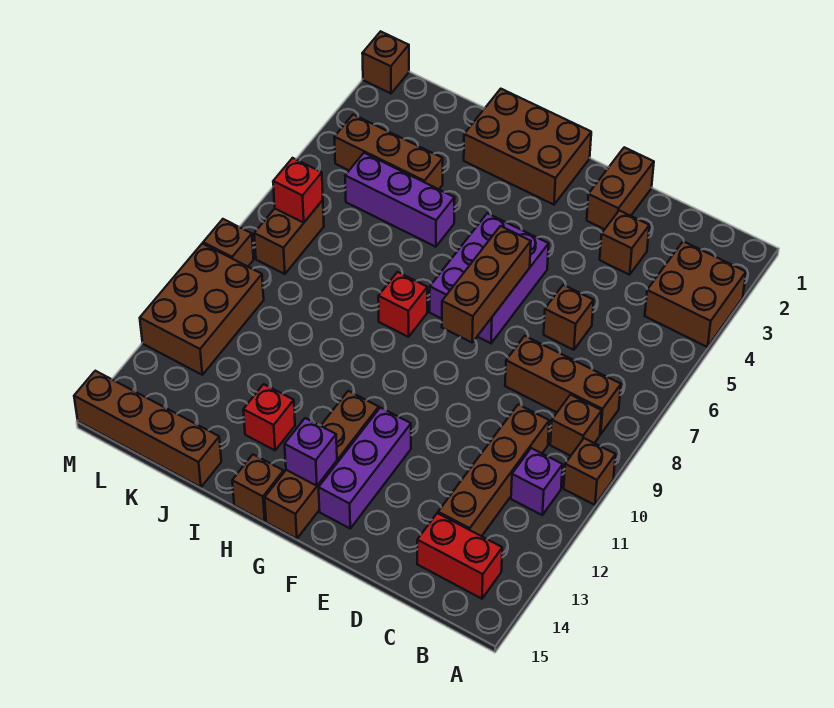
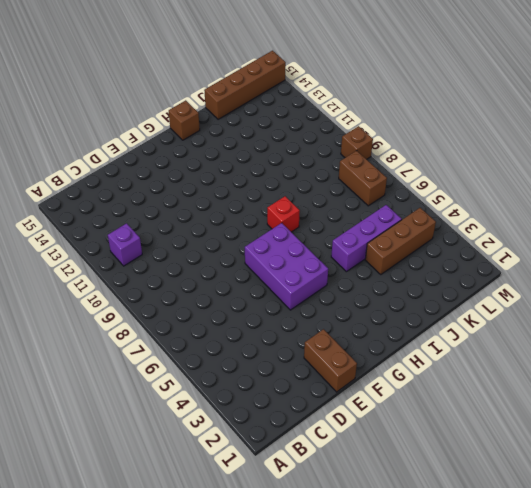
none -> brown brick A3:B4 level 1
none -> brown brick A10 level 1
none -> brown brick B8:D8 level 1

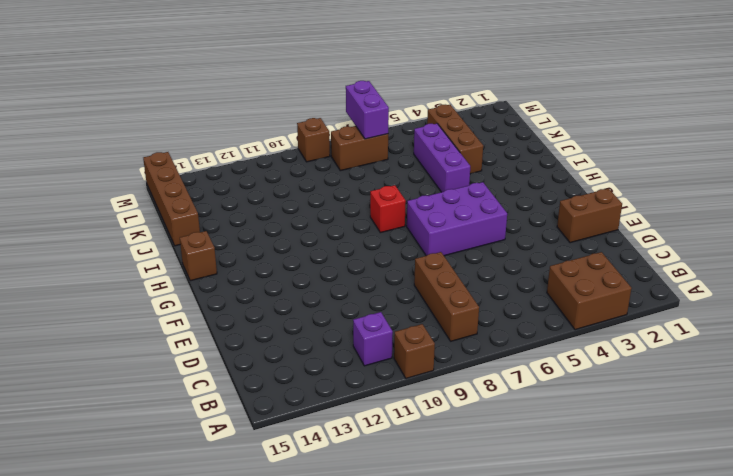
purple brick L7:M7 level 2 -> red brick L7 level 2
none -> brown brick B9 level 1
none -> red brick B14:C14 level 1
none -> brown brick C10:C13 level 1

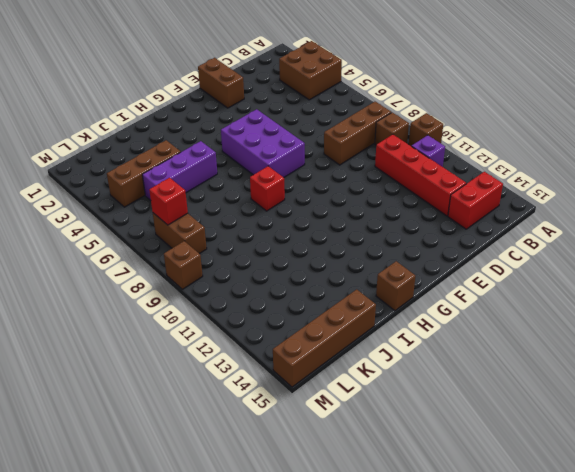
red brick C10:C13 level 1 -> brown brick C10:C13 level 1
none -> brown brick D3 level 1
none -> brown brick D6 level 1
none -> purple brick F12:F14 level 1

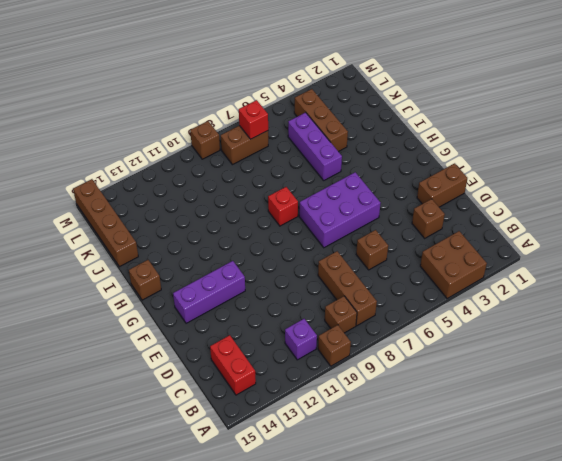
none -> brown brick C10:C13 level 1
none -> brown brick G1:I2 level 1
none -> brown brick G12:G15 level 1

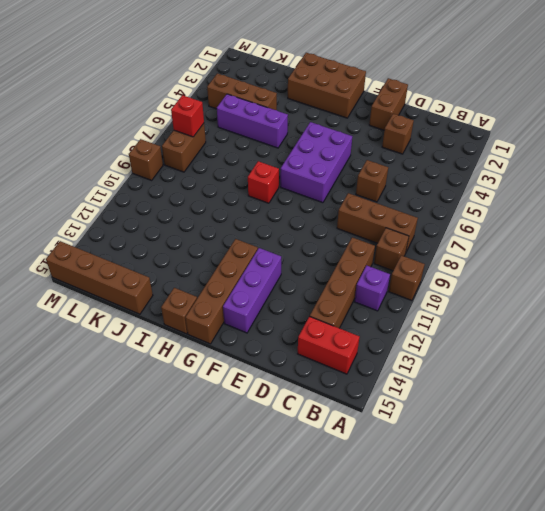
none -> brown brick A3:B4 level 1
none -> red brick I13 level 1
none -> brown brick L10:M12 level 1

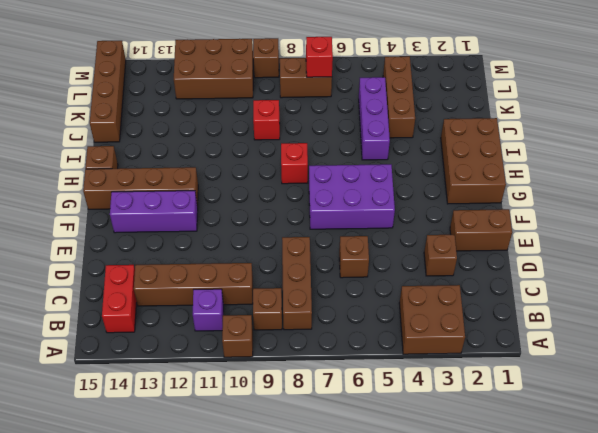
red brick J9 level 1 -> red brick I13 level 1
none -> brown brick M1 level 1
none -> brown brick F6:F8 level 2
none -> purple brick G14 level 2

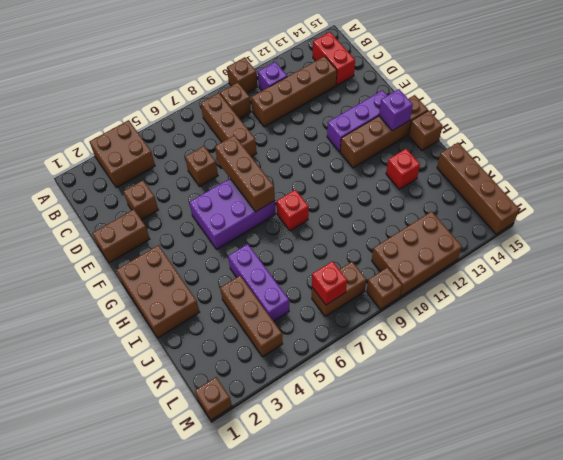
brown brick E7:G7 level 2 -> brown brick F6:F8 level 2

